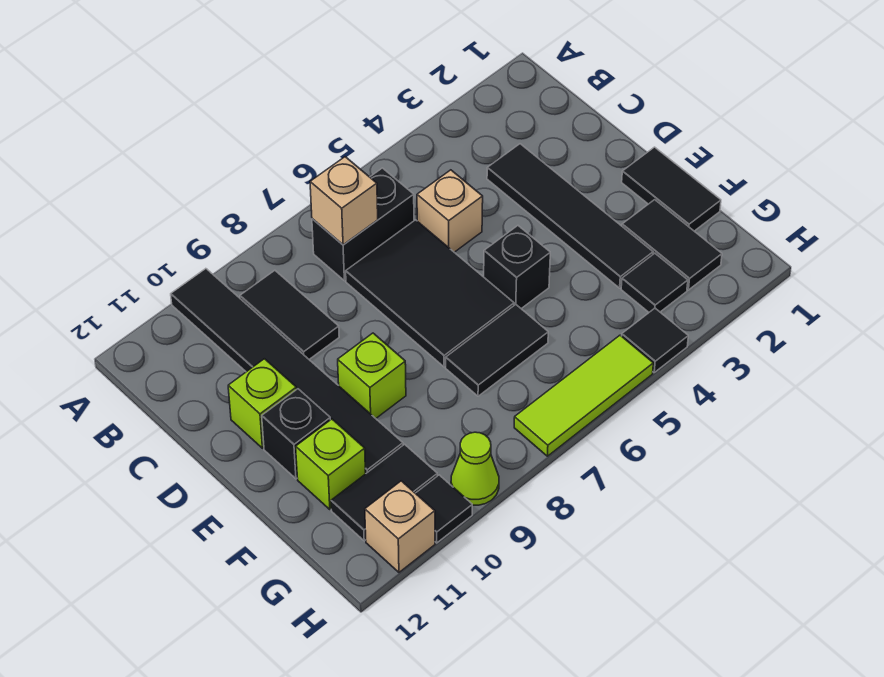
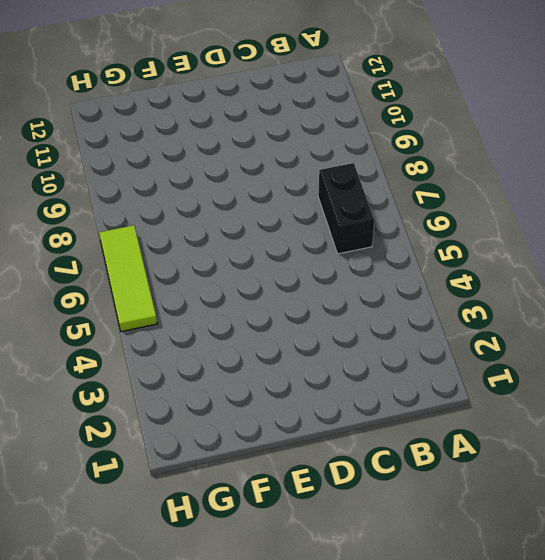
none -> black tile A10:F10 level 1
none -> black tile B9:C9 level 1
none -> black tile C3:F3 level 1

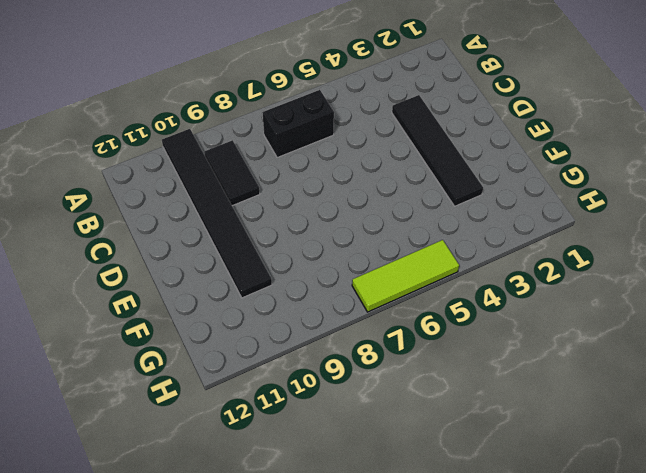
none -> tan brick C5 level 1
none -> black tile C6:E7 level 1
none -> lime brick D11 level 1

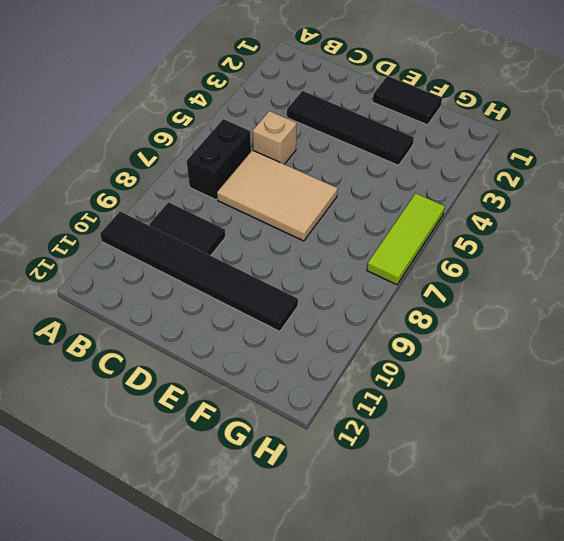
tan tile C6:E7 level 1 -> black tile C6:E7 level 1
none -> lime brick D11 level 1
none -> black brick E5 level 1
none -> lime brick E9 level 1

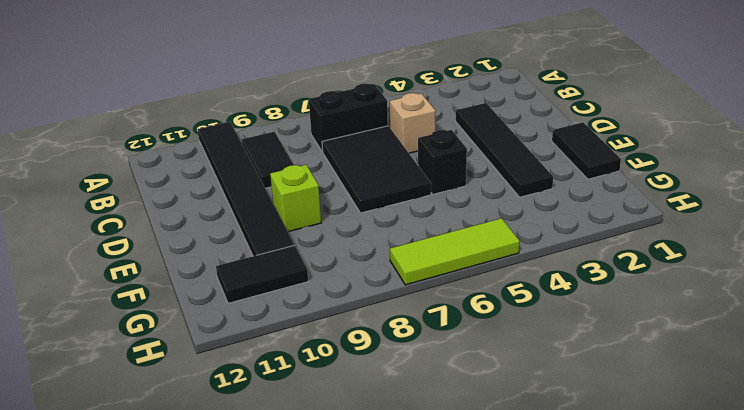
none -> lime brick D11 level 1
none -> black brick E11 level 1
none -> black tile F2:G2 level 1

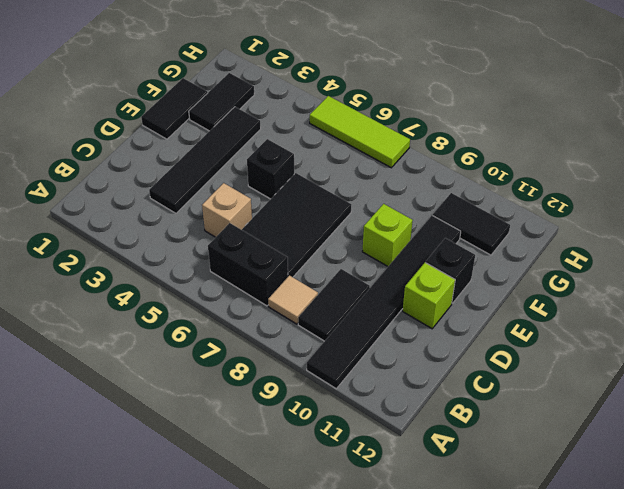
tan tile B8 level 1 -> none
none -> black tile F6:F7 level 1
none -> lime brick F11 level 1
none -> black tile G3 level 1

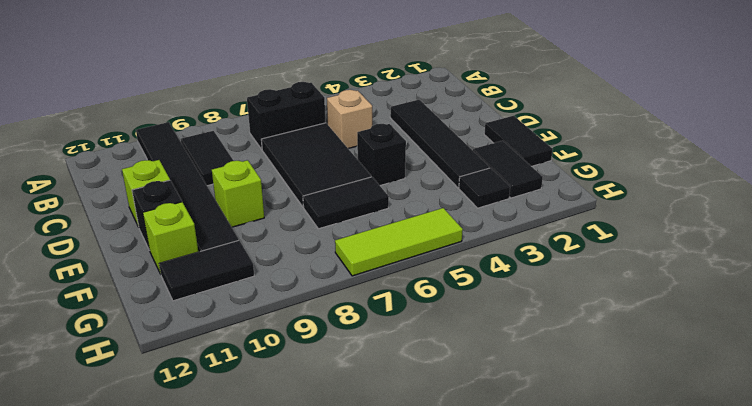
none -> black tile H4 level 1
none -> lime cone H9 level 1
none -> black tile H10 level 1

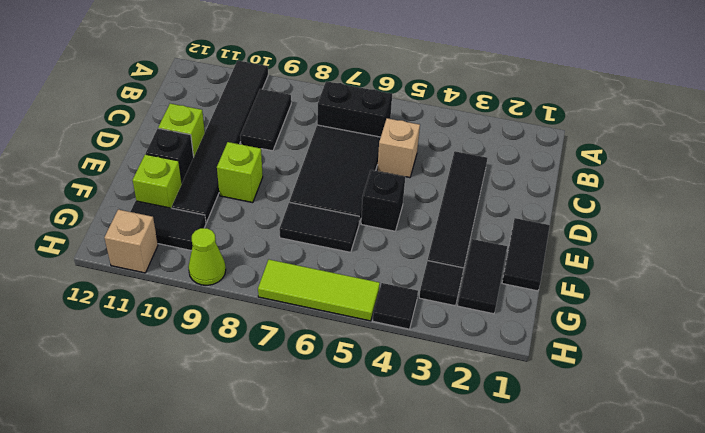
none -> black tile H10 level 1
none -> tan brick B7 level 2

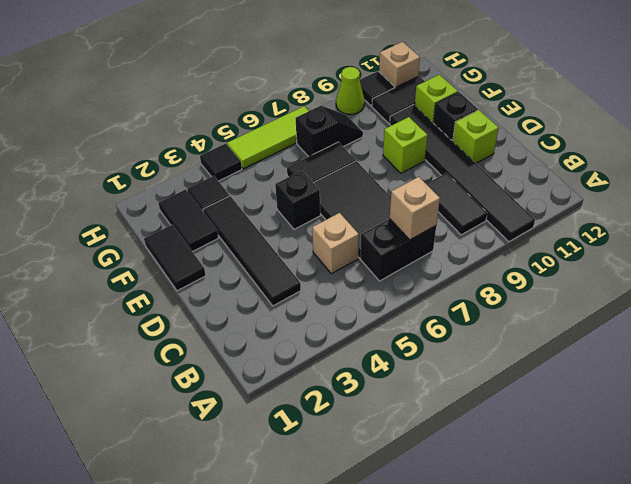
black slope G7:G8 level 1 top 7 -> none

